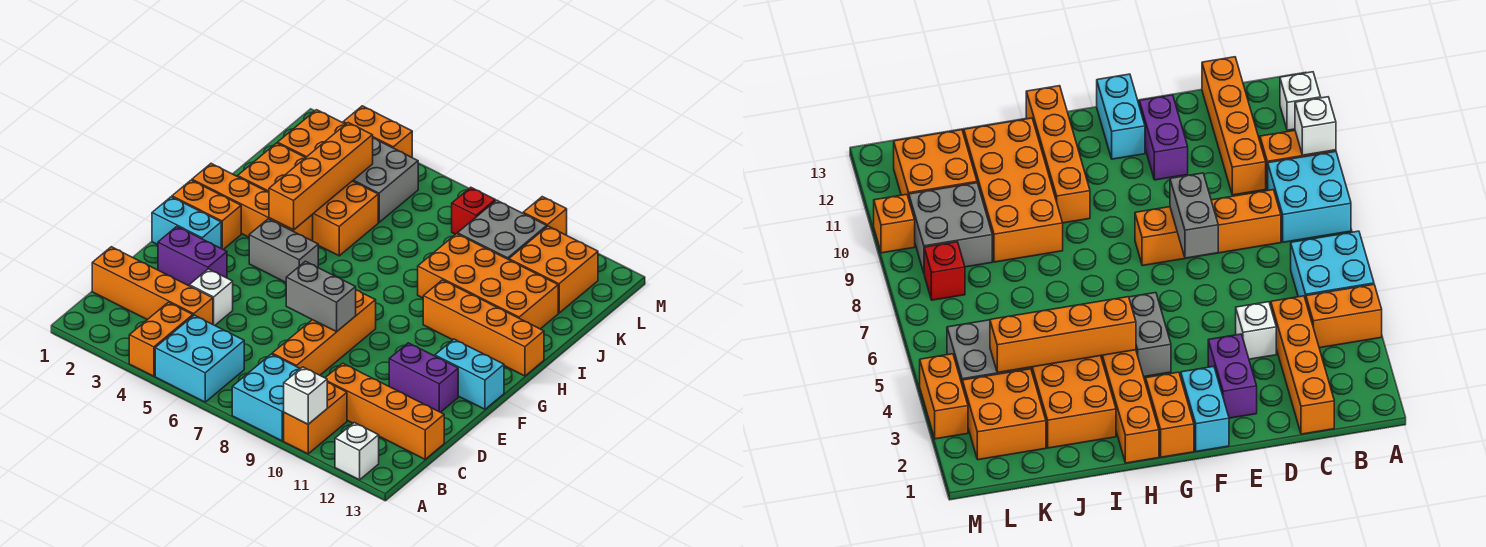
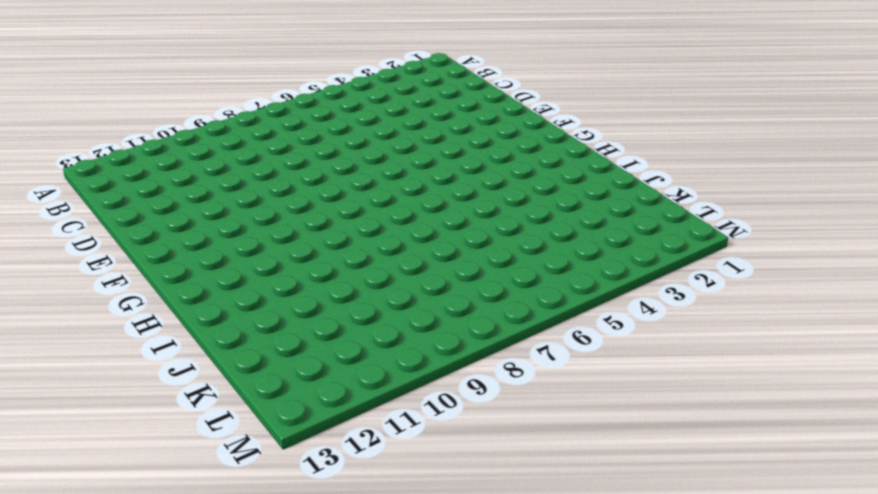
none -> orange brick A4:B4 level 1
none -> cyan brick A5:B6 level 1
none -> cyan brick A8:B9 level 1

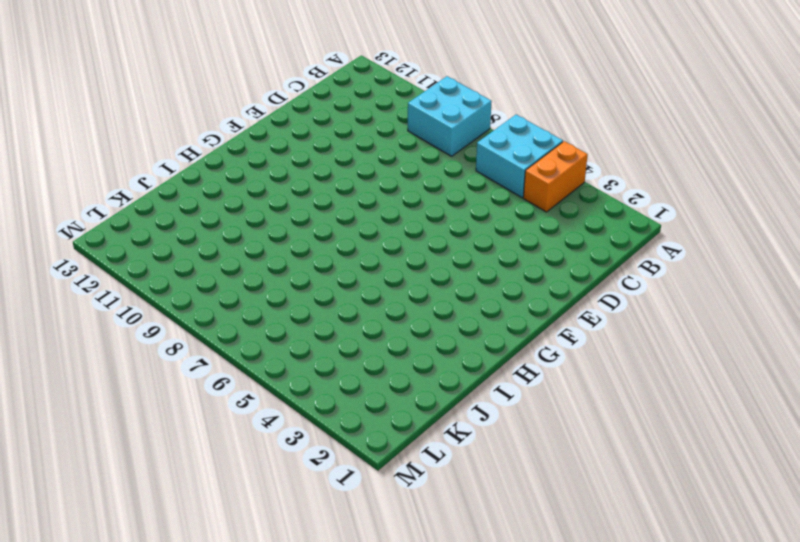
none -> orange brick A10:B10 level 1
none -> white brick A12 level 1
none -> orange brick C1:C4 level 1

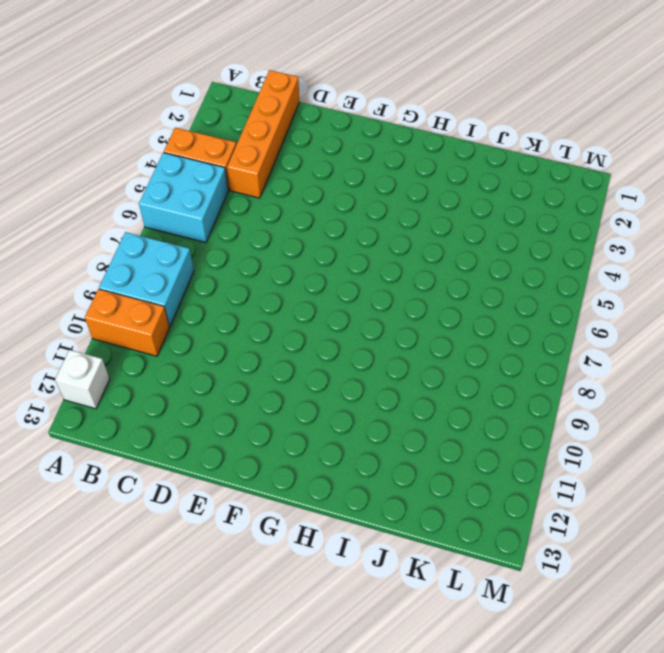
none -> orange brick C8:F8 level 1
none -> orange brick C10:C13 level 1
none -> white brick D4 level 1

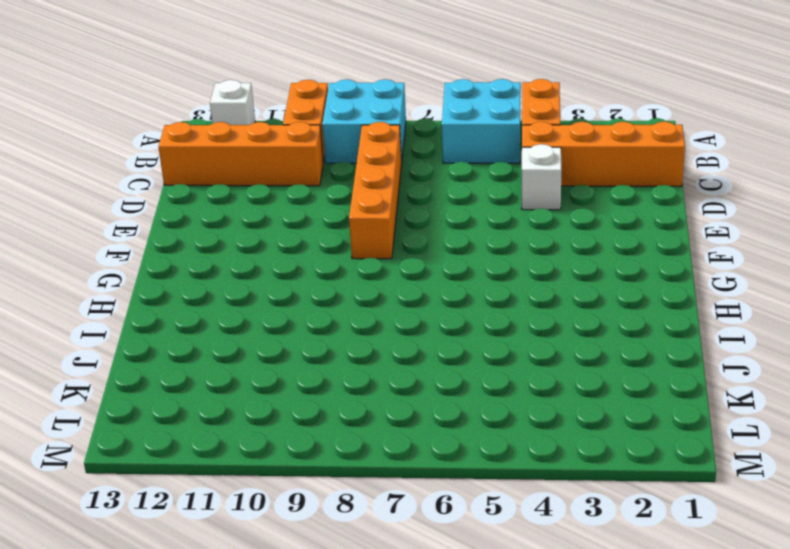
none -> purple brick E2:E3 level 1
none -> purple brick E11:E12 level 1
none -> cyan brick F1:F2 level 1

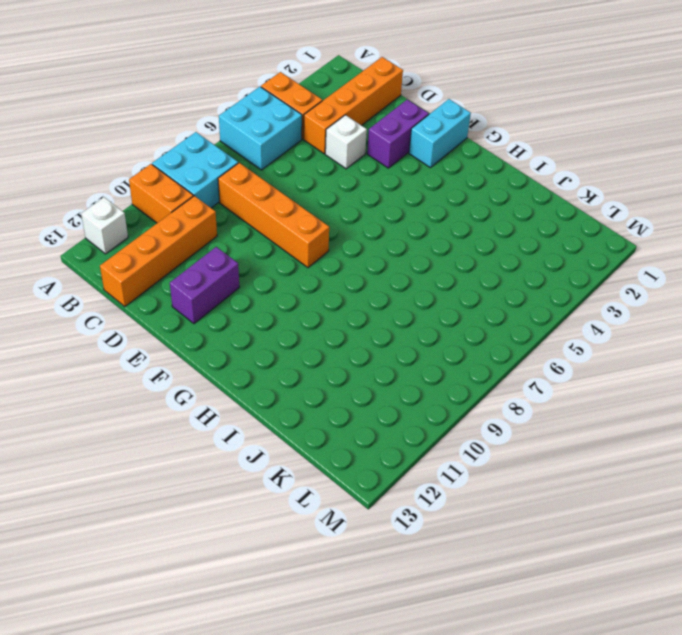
none -> cyan brick F12:F13 level 1
none -> orange brick G1:G2 level 1
none -> grey brick G4:G5 level 1

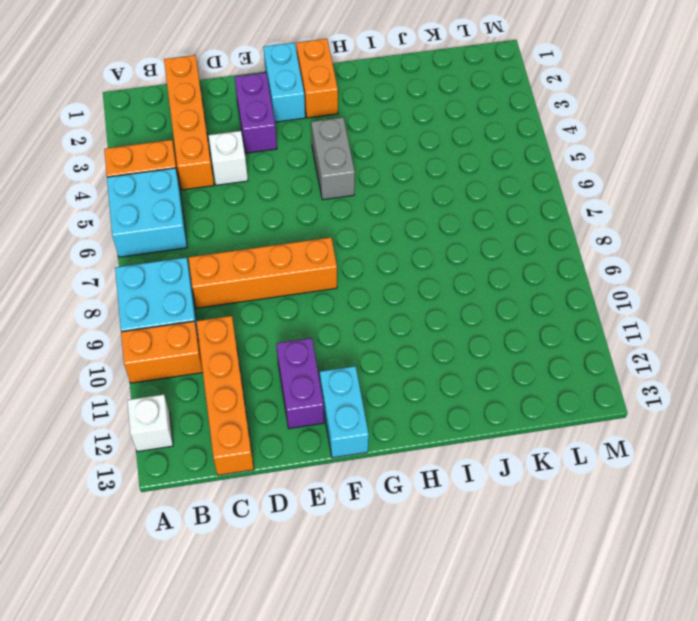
none -> orange brick H1:H4 level 1
none -> orange brick H10:H13 level 1
none -> orange brick I2:J5 level 1

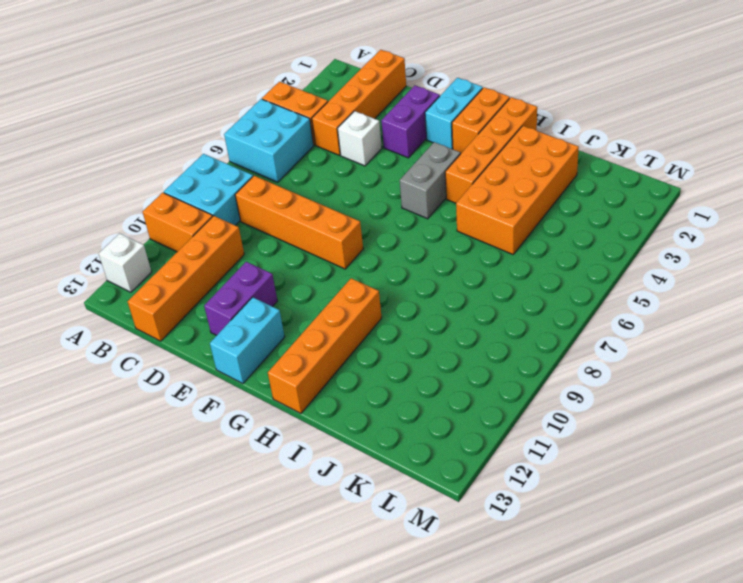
none -> orange brick I9:J12 level 1
none -> orange brick K2:L3 level 1
none -> grey brick K4:L5 level 1

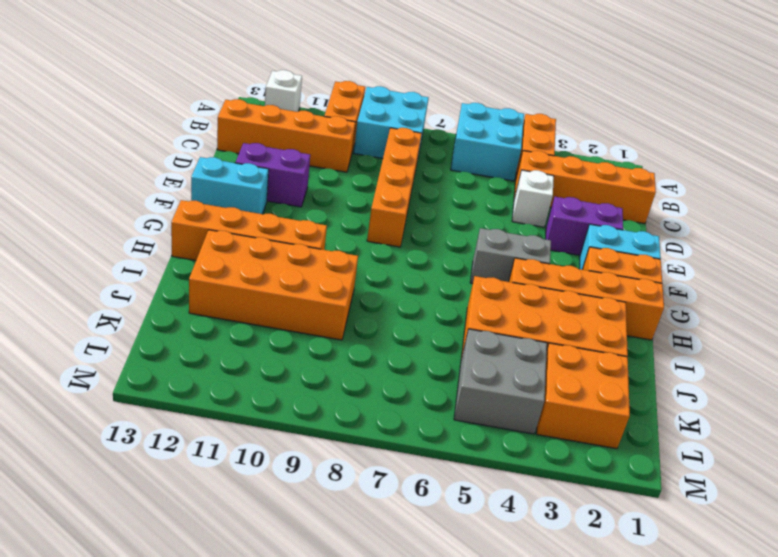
none -> grey brick K9:L10 level 1
none -> orange brick K11:L12 level 1
none -> red brick L8 level 1

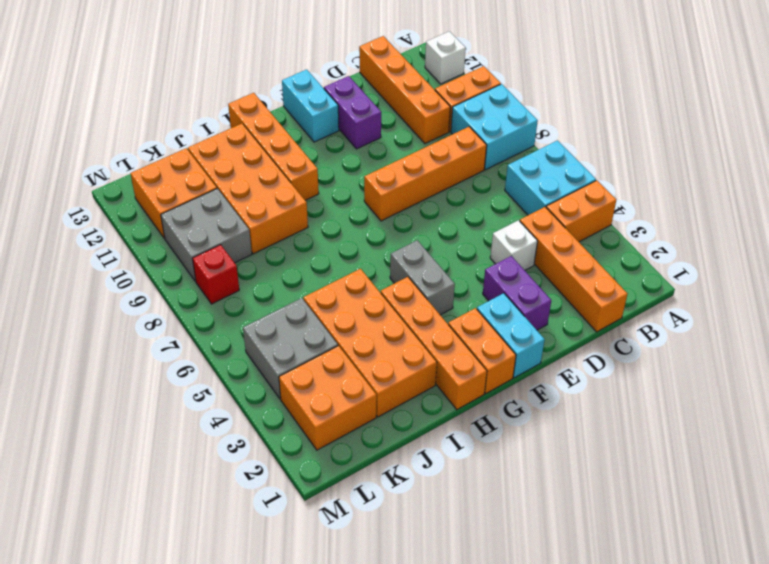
none -> orange brick M3:M4 level 1
none -> orange brick M10 level 1
none -> white brick A10 level 2

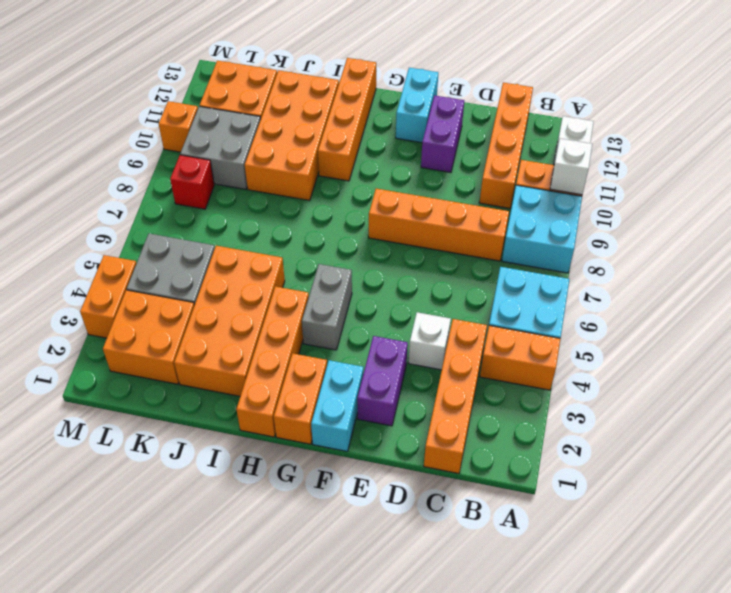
none -> grey brick E7:E8 level 2
none -> orange brick H4:K4 level 2

